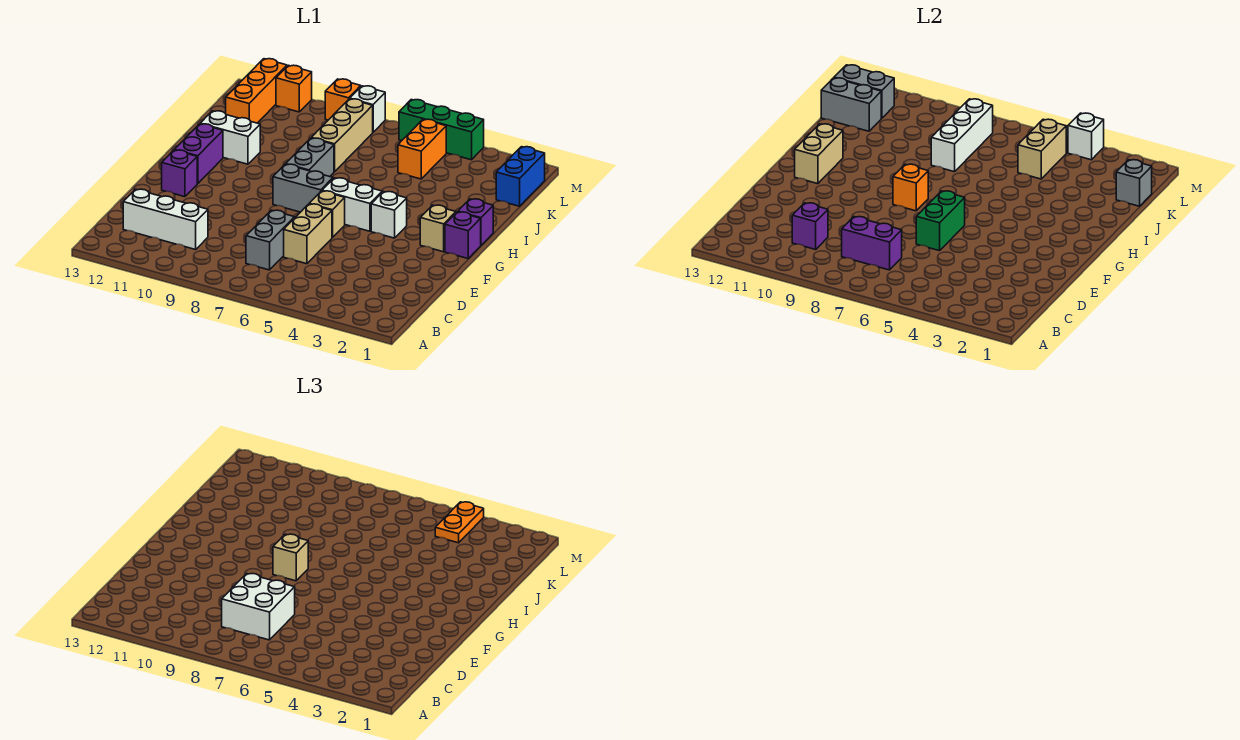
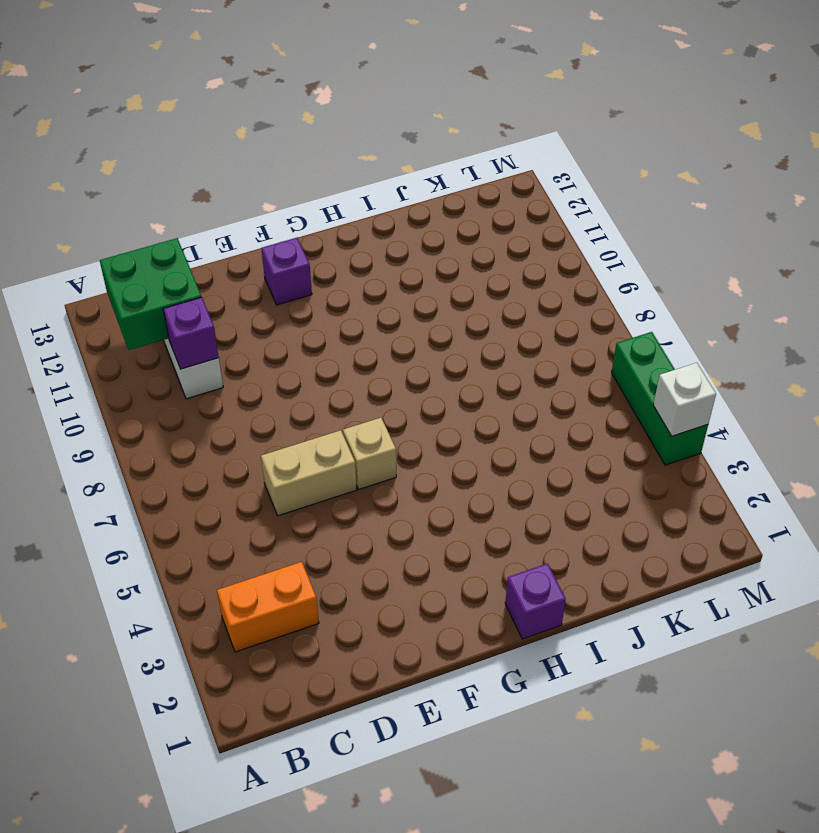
orange brick B3:C3 level 1 -> orange brick K5:L5 level 1
green brick B11:C12 level 2 -> none
none -> grey brick C7:D7 level 1
none -> purple brick G1 level 1
none -> tan brick G2 level 1
none -> white brick G4 level 1

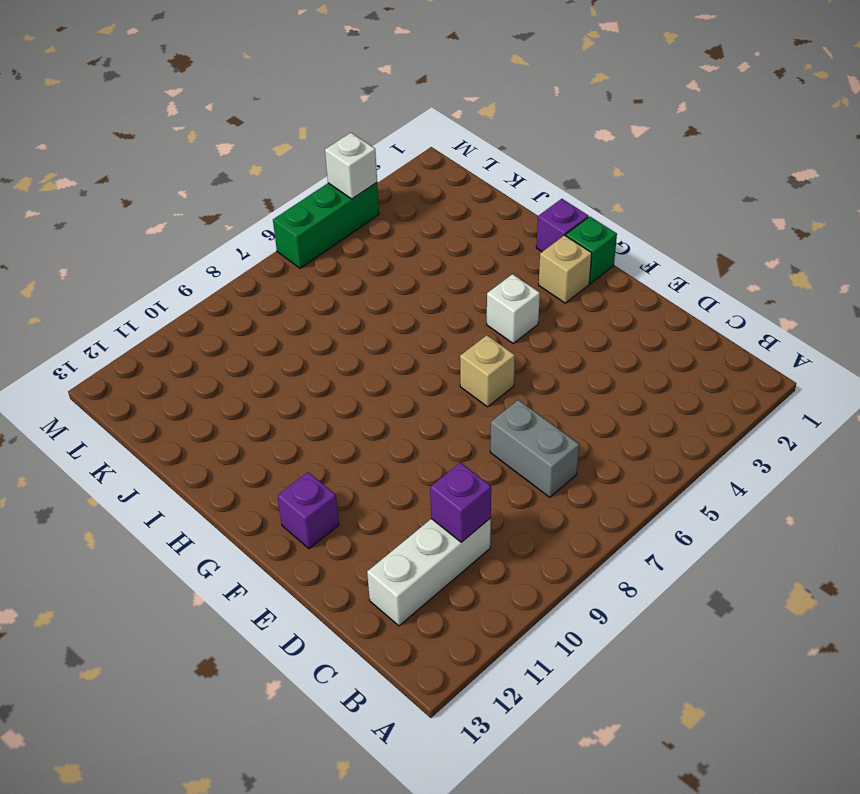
green brick G1 level 1 -> purple brick G1 level 1
none -> tan brick D6:E6 level 1
none -> white brick G5:G6 level 1
none -> grey brick G7:G8 level 1
none -> purple brick G12:H12 level 1

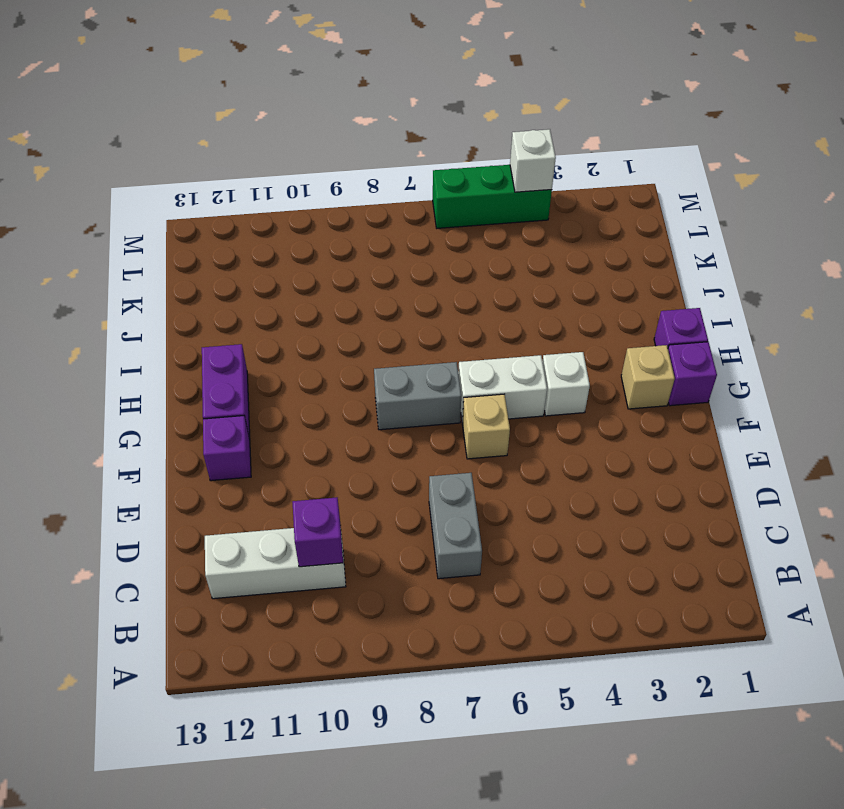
none -> tan brick D6:E6 level 1
none -> grey brick H8:I8 level 1
none -> white brick I11:I12 level 1
none -> tan brick J8:L8 level 1

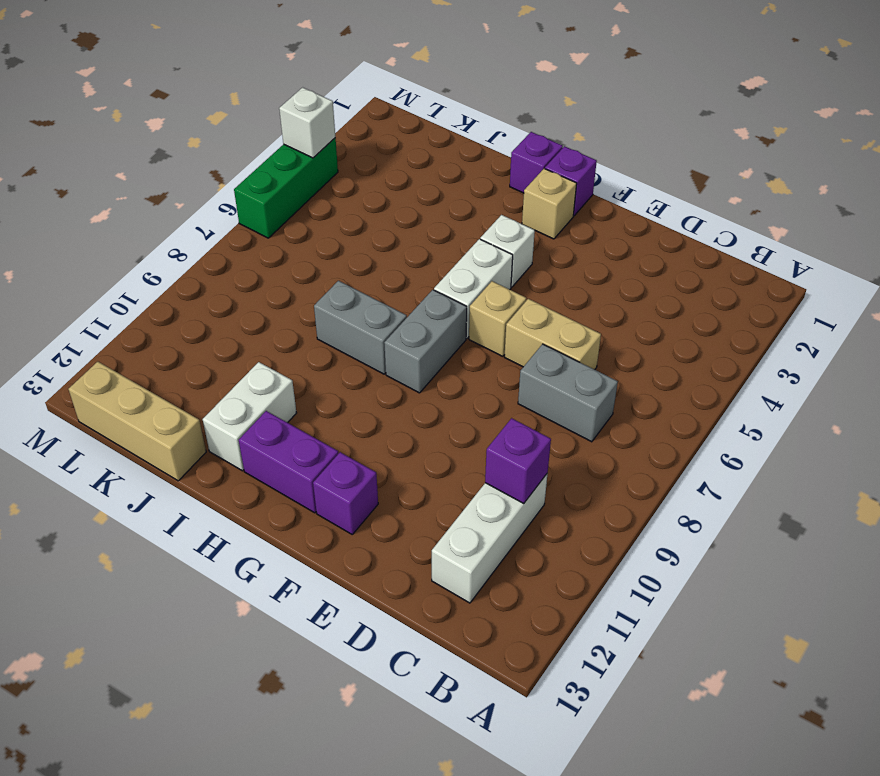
tan brick J13:L13 level 1 -> tan brick J8:L8 level 1
none -> blue brick K1:L1 level 1
none -> orange brick K5:L5 level 1
none -> orange brick K12:M12 level 1
none -> white brick M8 level 1

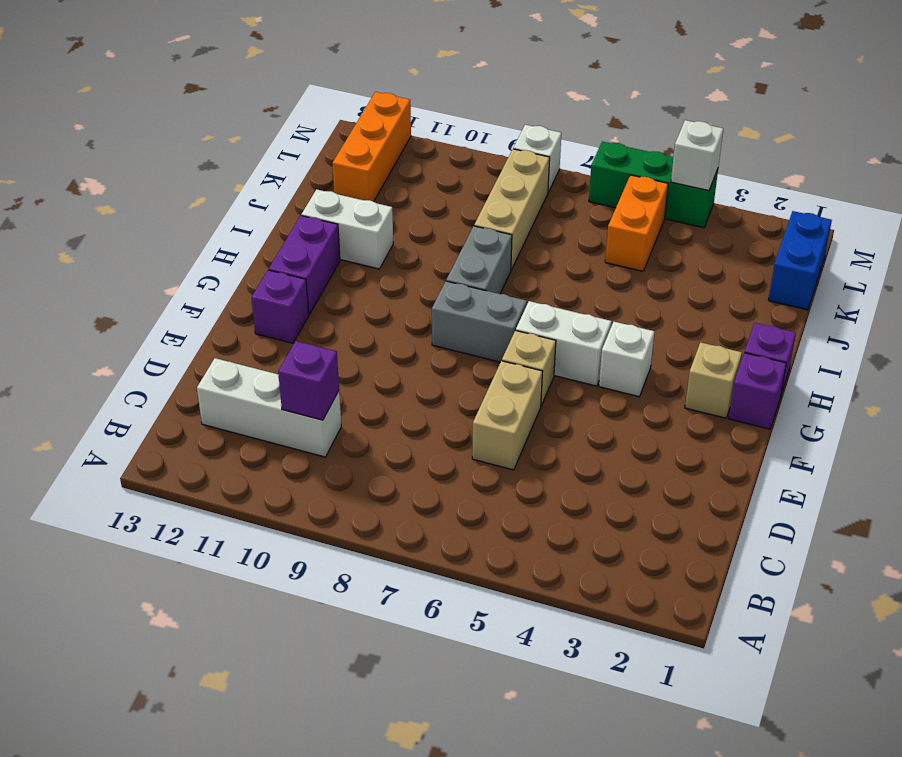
none -> grey brick C7:D7 level 1
none -> orange brick M9 level 1
none -> orange brick M11 level 1
none -> purple brick C7:C8 level 2

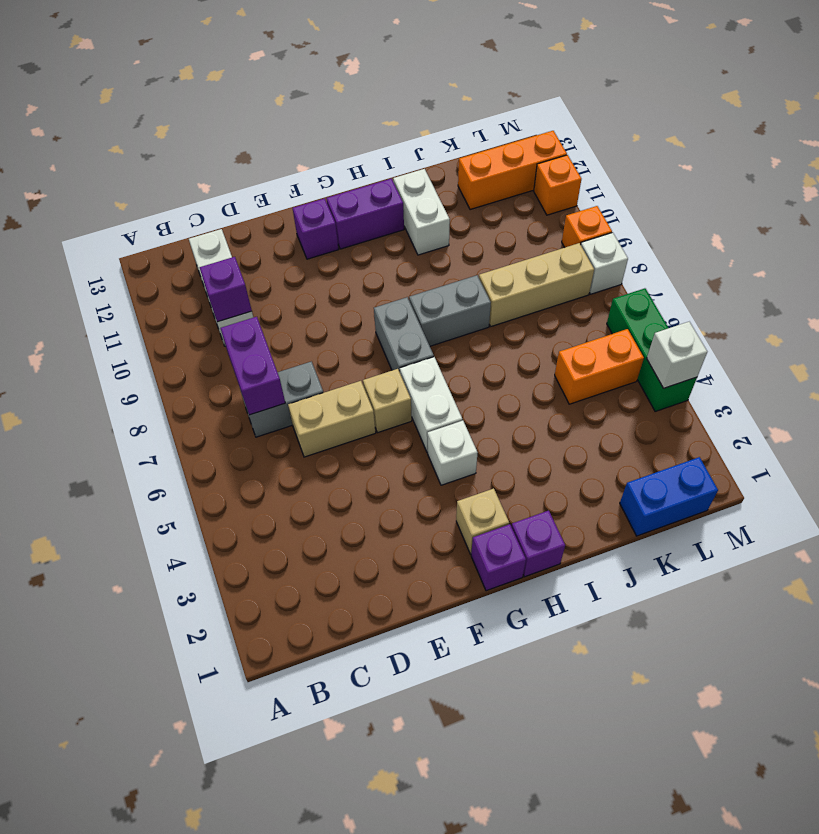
none -> green brick E6:F6 level 2
none -> orange brick G8 level 2
none -> tan brick G12:H12 level 2
none -> white brick J8:L8 level 2

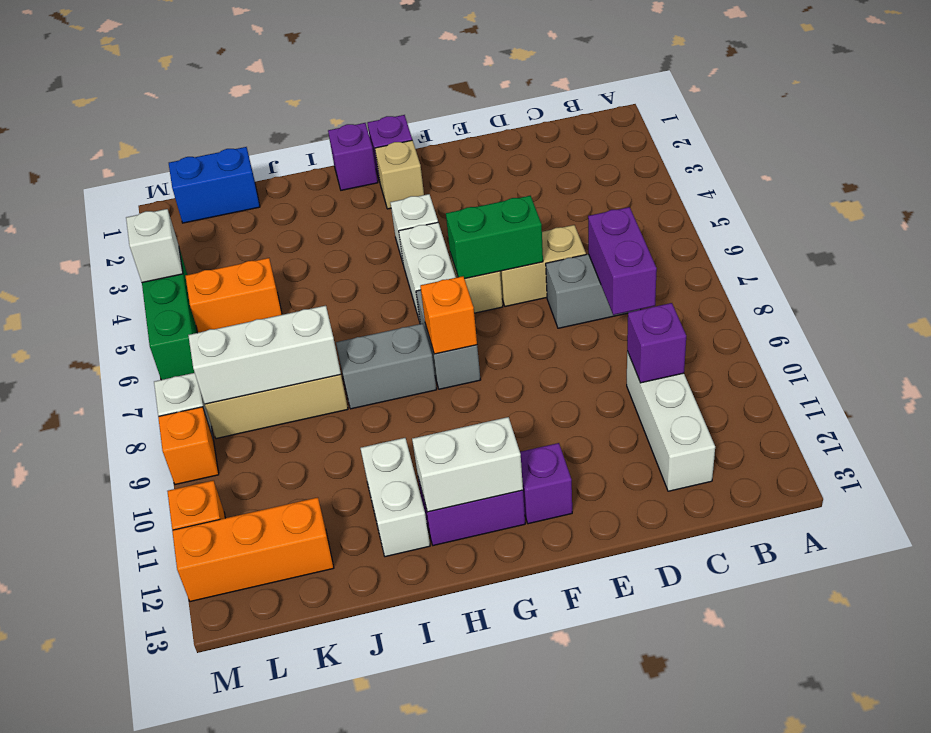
white brick G12:H12 level 2 -> tan brick G12:H12 level 2
none -> grey brick K1 level 2
none -> tan brick K5:L5 level 2
none -> grey brick K12:K13 level 2
none -> grey brick L12:L13 level 2

